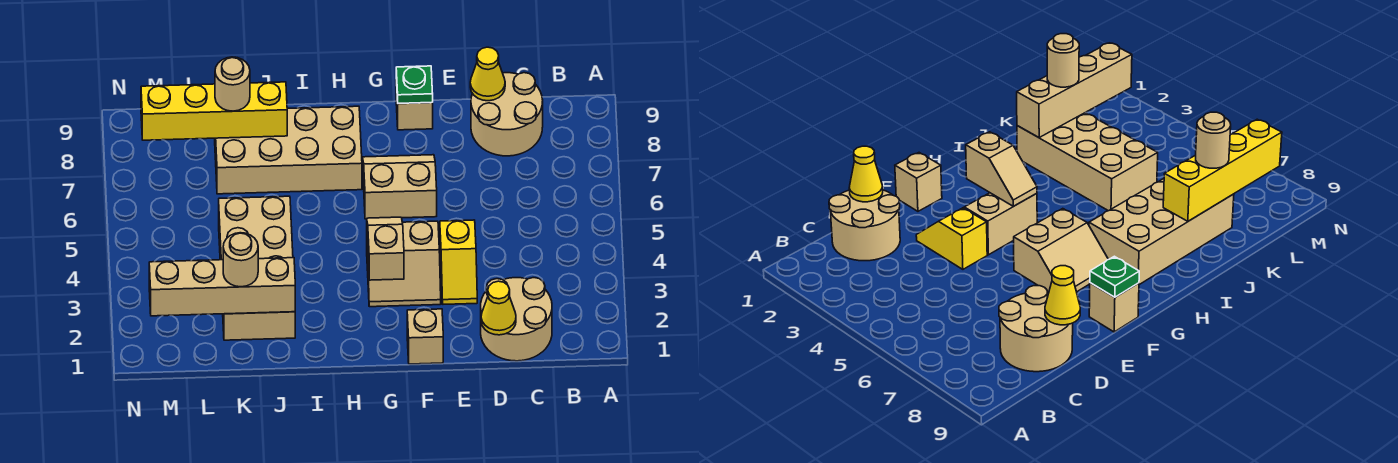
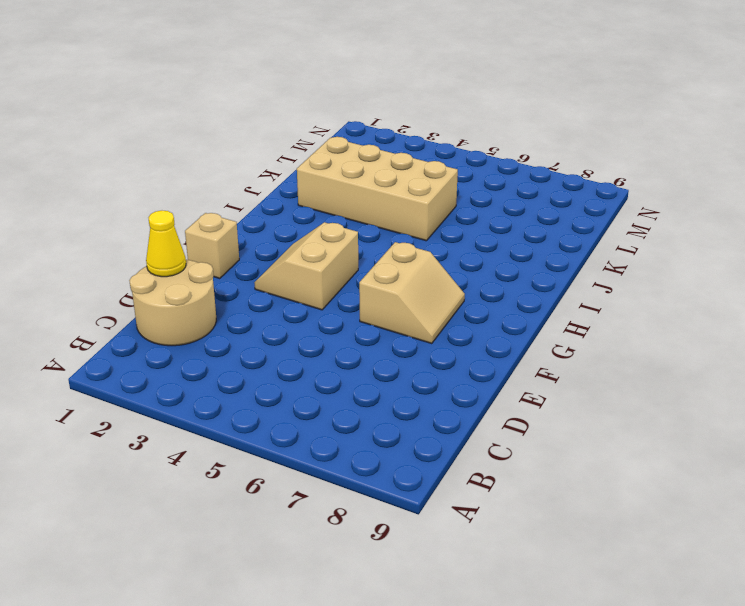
none -> tan round brick C8:D9 level 1
none -> yellow slope E3:E4 level 1 top 4
none -> tan brick F9 level 1

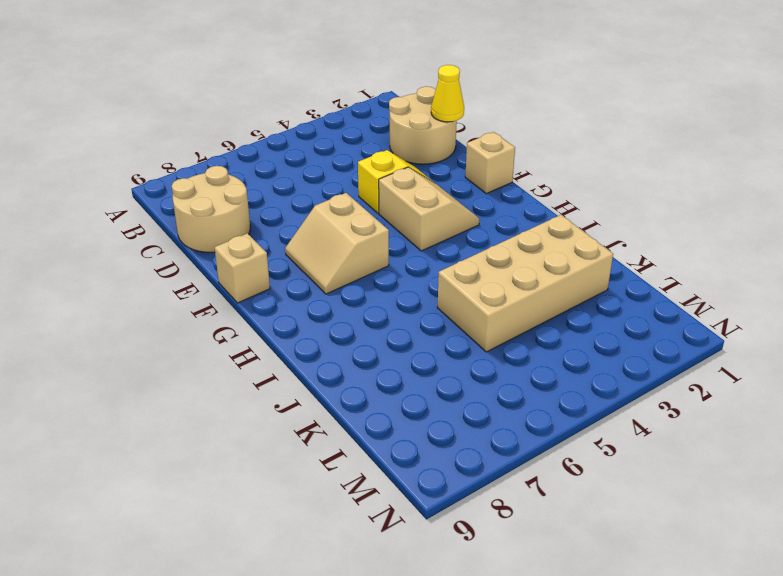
none -> tan brick H7:K8 level 1
none -> yellow cone D9 level 2
none -> green plate F9 level 2

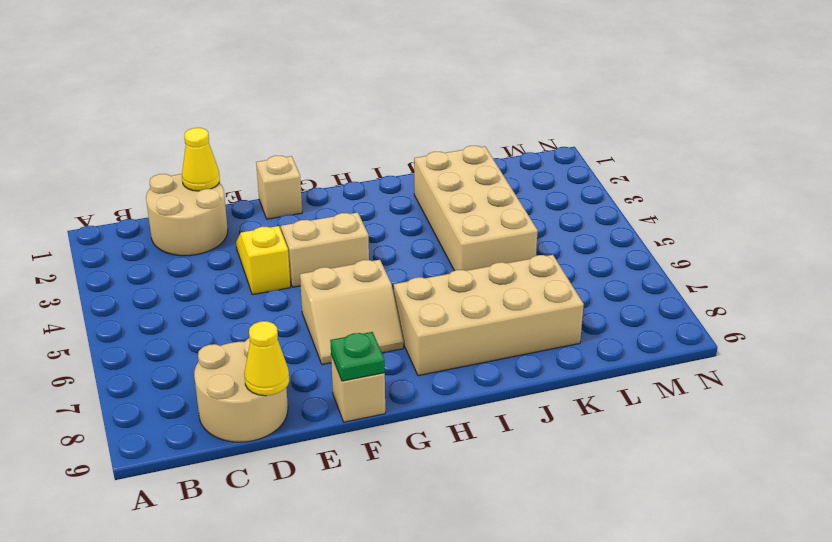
none -> tan slope G3:G4 level 2 top 3
none -> tan brick J2:M2 level 2
none -> yellow brick J8:M8 level 2

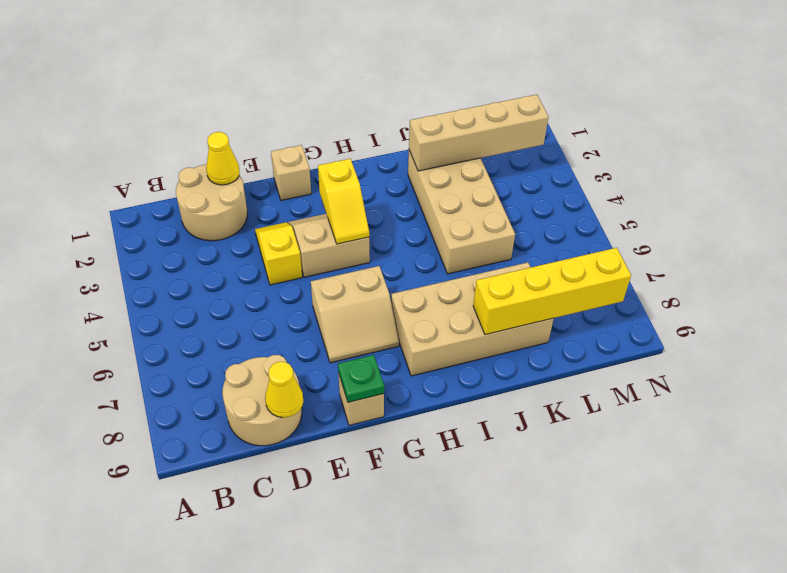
yellow slope G3:G4 level 2 top 3 -> tan slope G3:G4 level 2 top 3
none -> tan round brick K2 level 3
none -> tan round brick K8 level 3

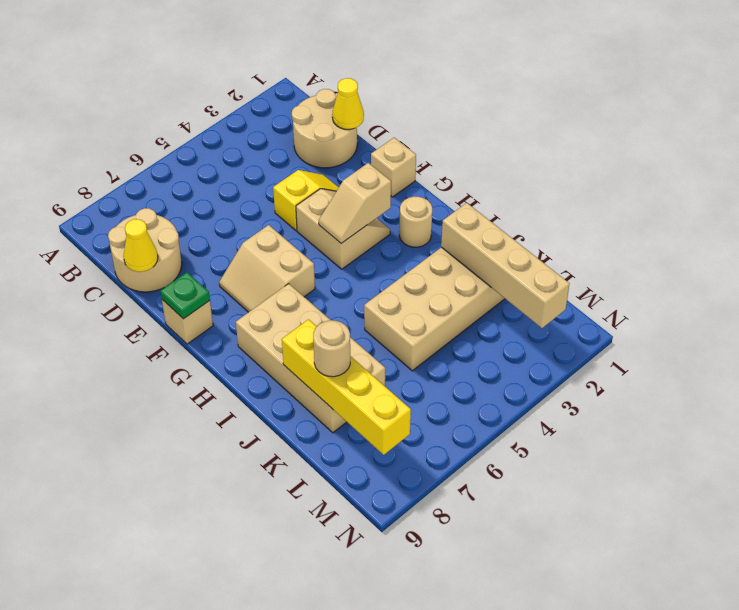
tan round brick H2 level 1 -> tan round brick K2 level 3

